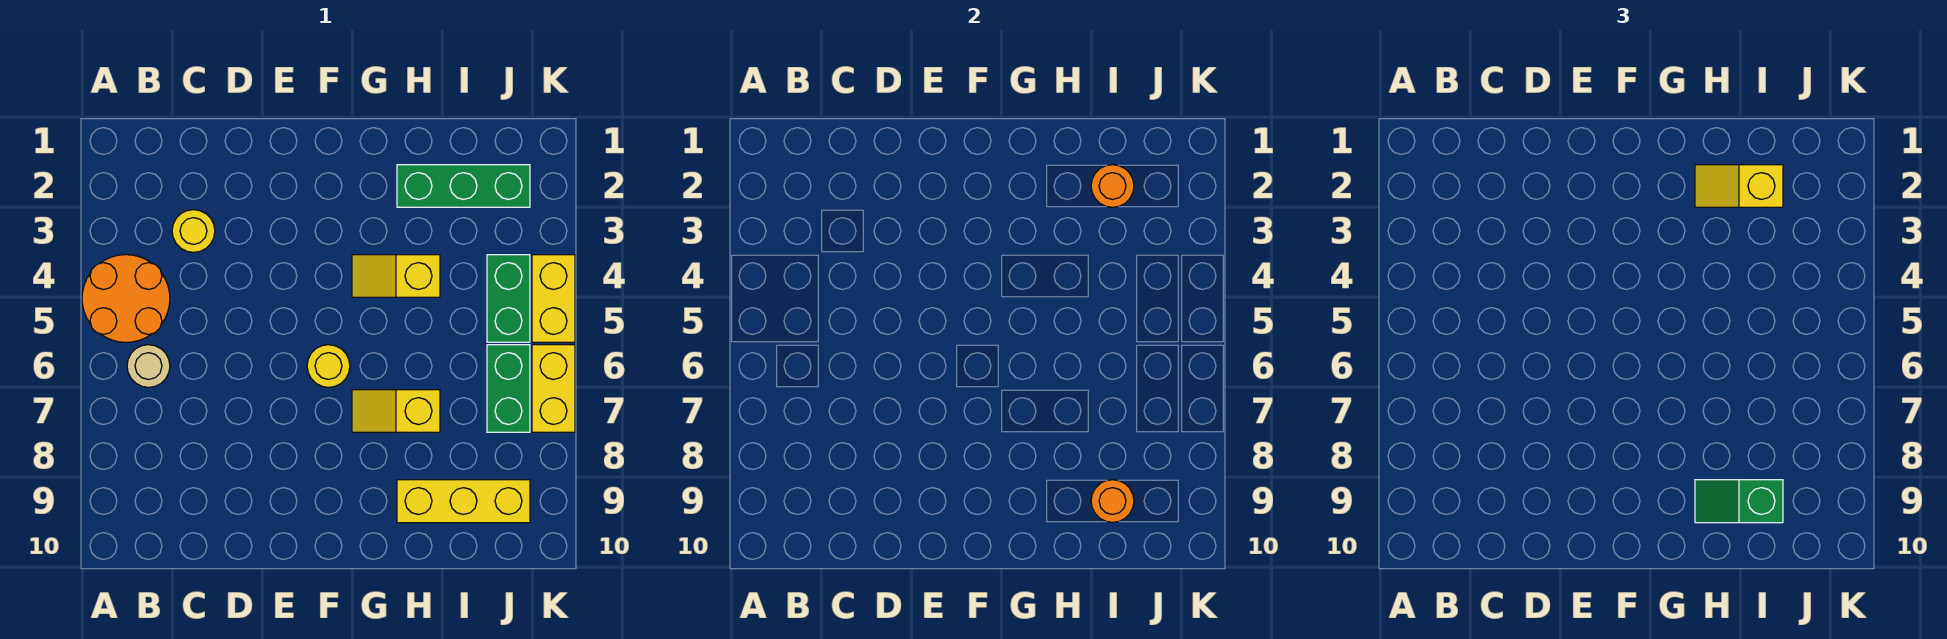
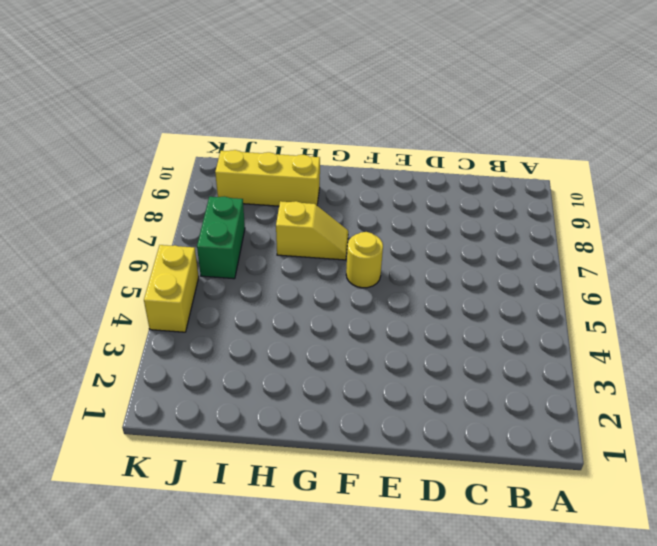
none -> orange round brick A4:B5 level 1
none -> tan round brick B6 level 1
none -> yellow round brick C3 level 1

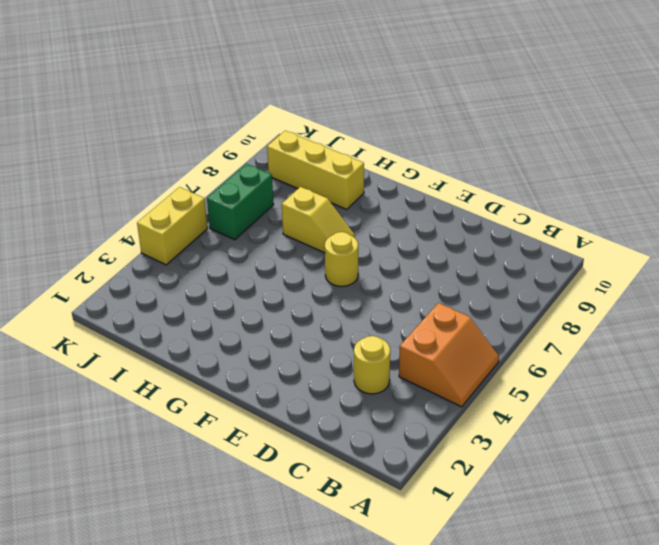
orange slope A4:B5 level 1 top B -> orange round brick A4:B5 level 1
none -> tan round brick B6 level 1
none -> yellow slope G4:H4 level 1 top H
none -> green brick H2:J2 level 1

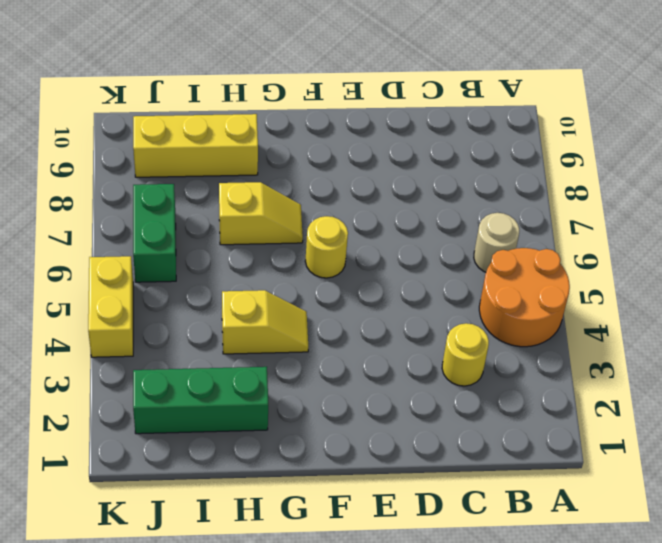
none -> green brick J4:J5 level 1
none -> yellow brick K6:K7 level 1
none -> orange round brick I2 level 2

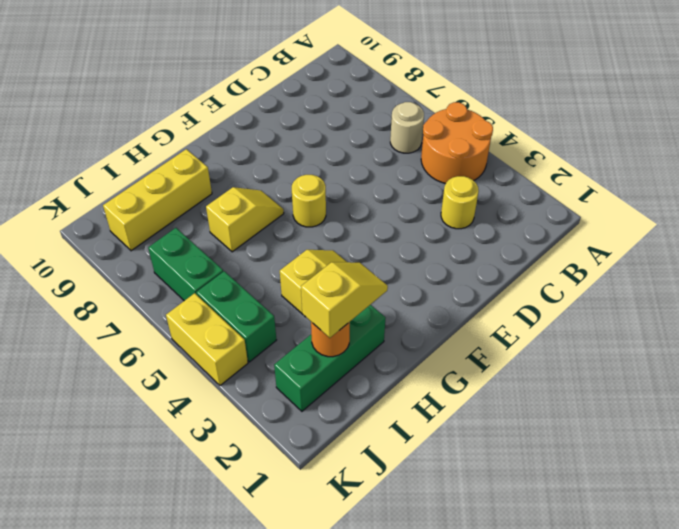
none -> yellow brick K6:K7 level 1
none -> orange round brick I9 level 2
none -> green slope H9:I9 level 3 top I

